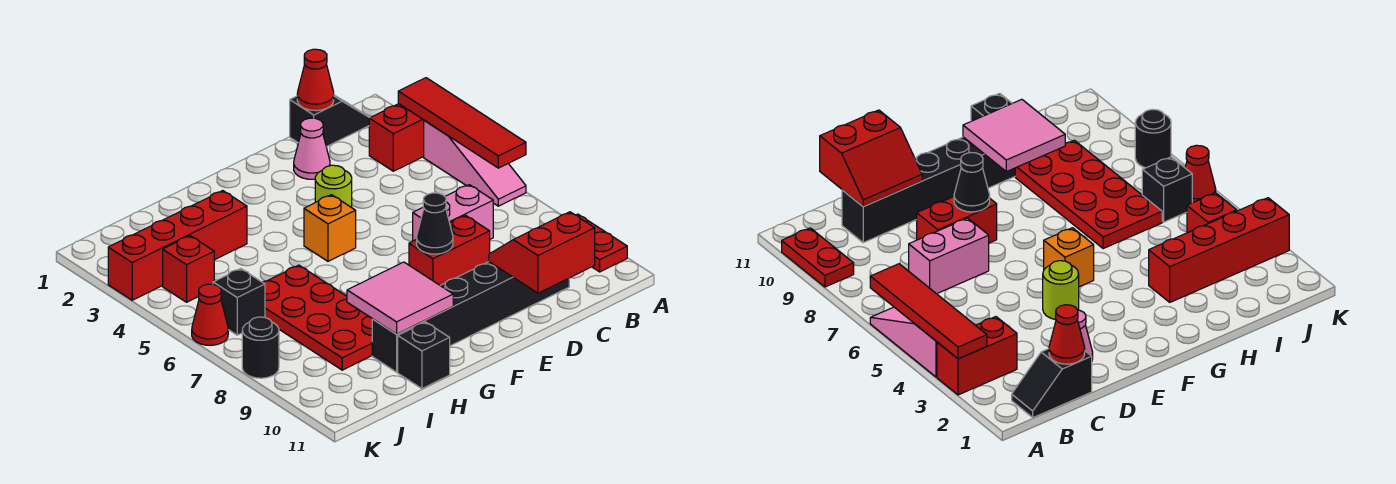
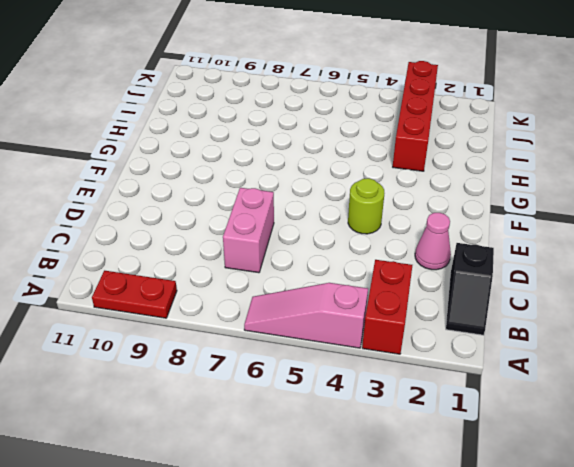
none -> black brick C10:H10 level 1
none -> red brick D8:E8 level 1
none -> orange brick F5 level 1

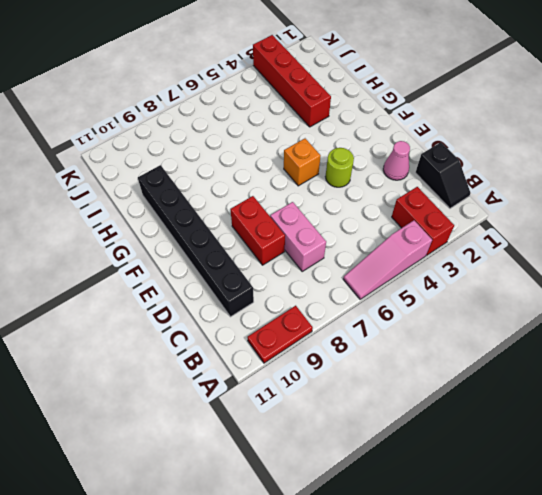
none -> red plate H6:I9 level 1
none -> black brick H11 level 1
none -> red brick J4 level 1

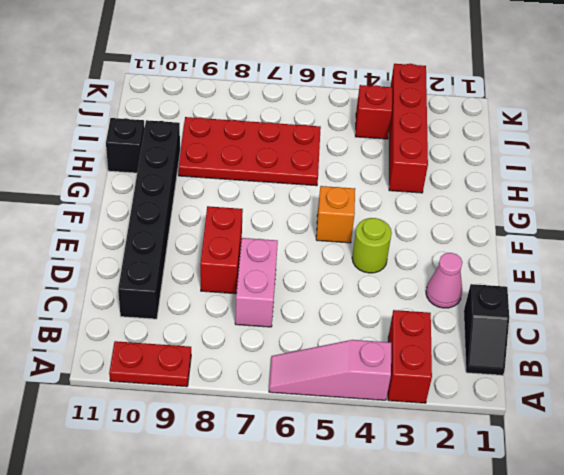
none -> black brick J6 level 1
none -> red cone K6 level 1
none -> black round brick K8 level 1

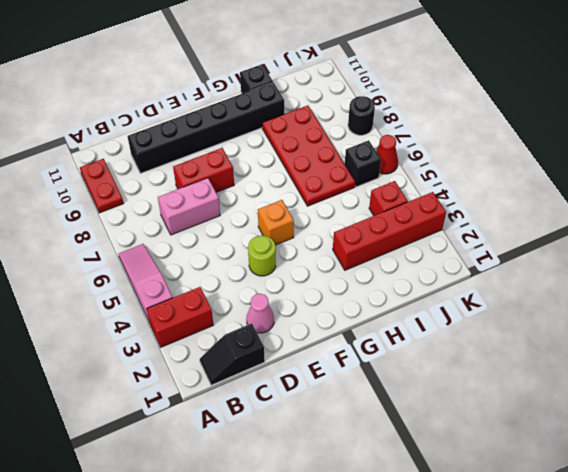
none -> red tile A3:A6 level 2
none -> red cone C1 level 2
none -> red slope C10:D11 level 2 top 11

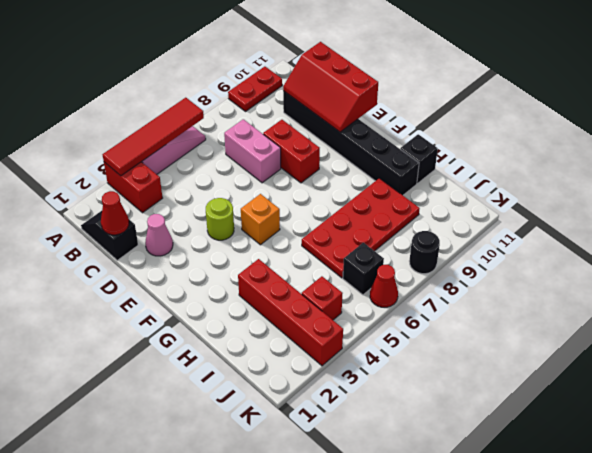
red slope C10:E11 level 2 top 11 -> red slope C10:D11 level 2 top 11
none -> black cone E8 level 2
none -> pink tile G9:H10 level 2

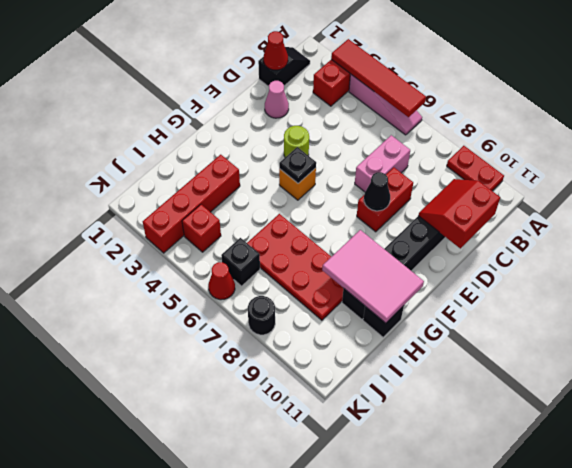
black plate F5 level 2 -> none
pink tile G9:H11 level 2 -> pink tile G9:H10 level 2

